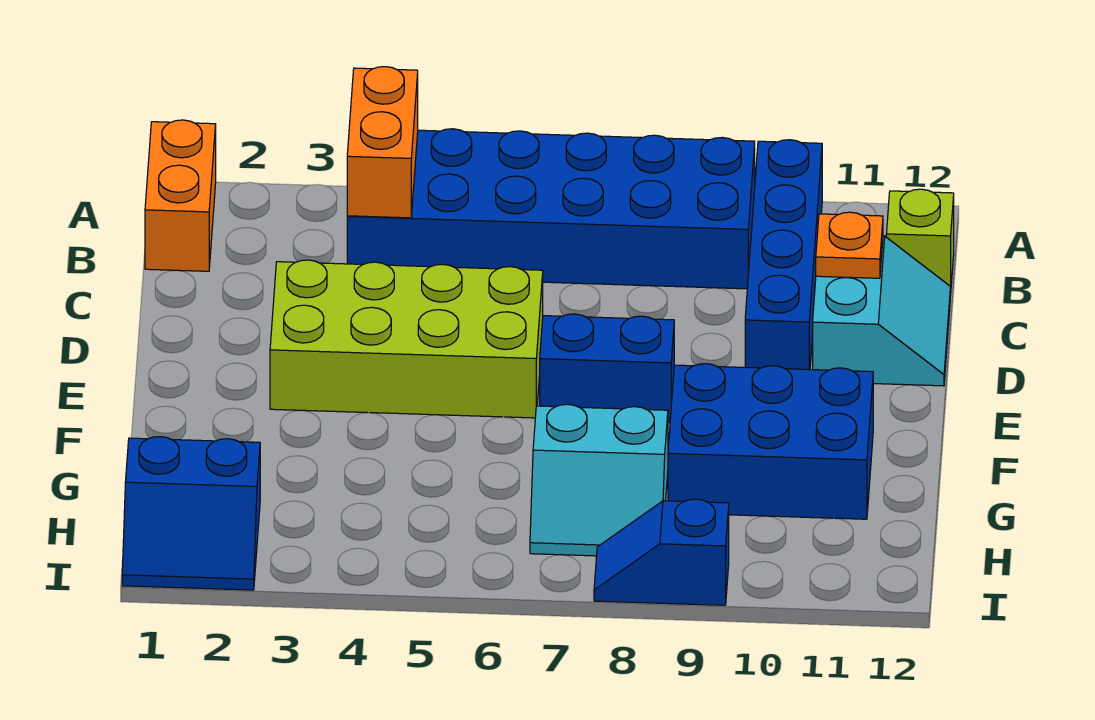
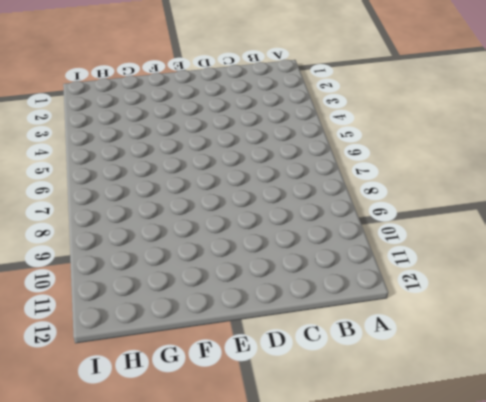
none -> orange brick A1:B1 level 1
none -> blue brick A4:B9 level 1
none -> blue brick A10:D10 level 1

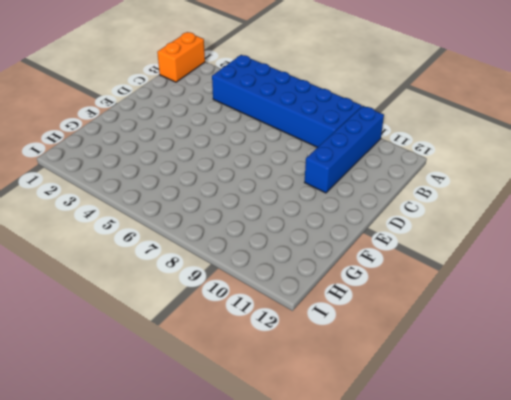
none -> lime brick B12 level 1
none -> cyan slope C11:D12 level 1 top 11
none -> lime brick D3:E6 level 1

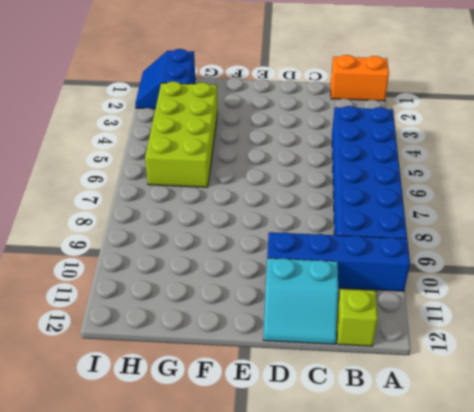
lime brick G3:H6 level 1 -> lime brick D3:E6 level 1
none -> blue brick E7:E8 level 1
none -> blue brick F9:G11 level 1
none -> cyan slope G7:H8 level 1 top G

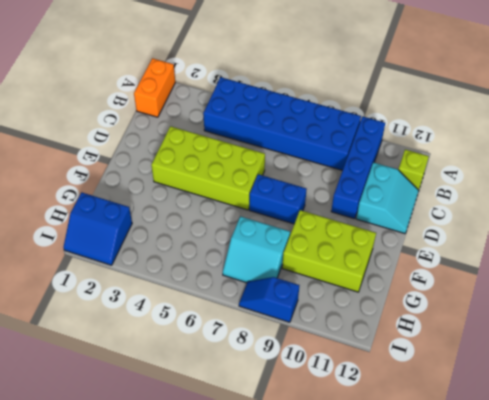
lime brick F9:G11 level 1 -> blue brick F9:G11 level 1
none -> orange brick A4:B4 level 2
none -> orange plate C11 level 2

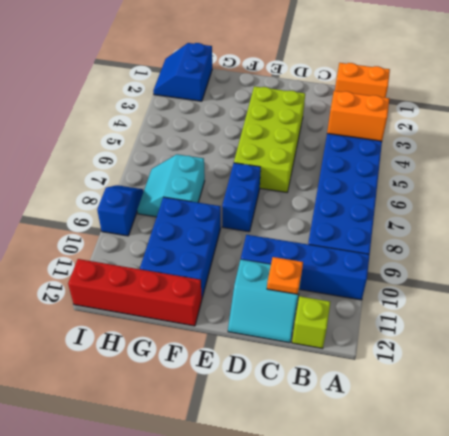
red brick F12:I12 level 1 -> none

